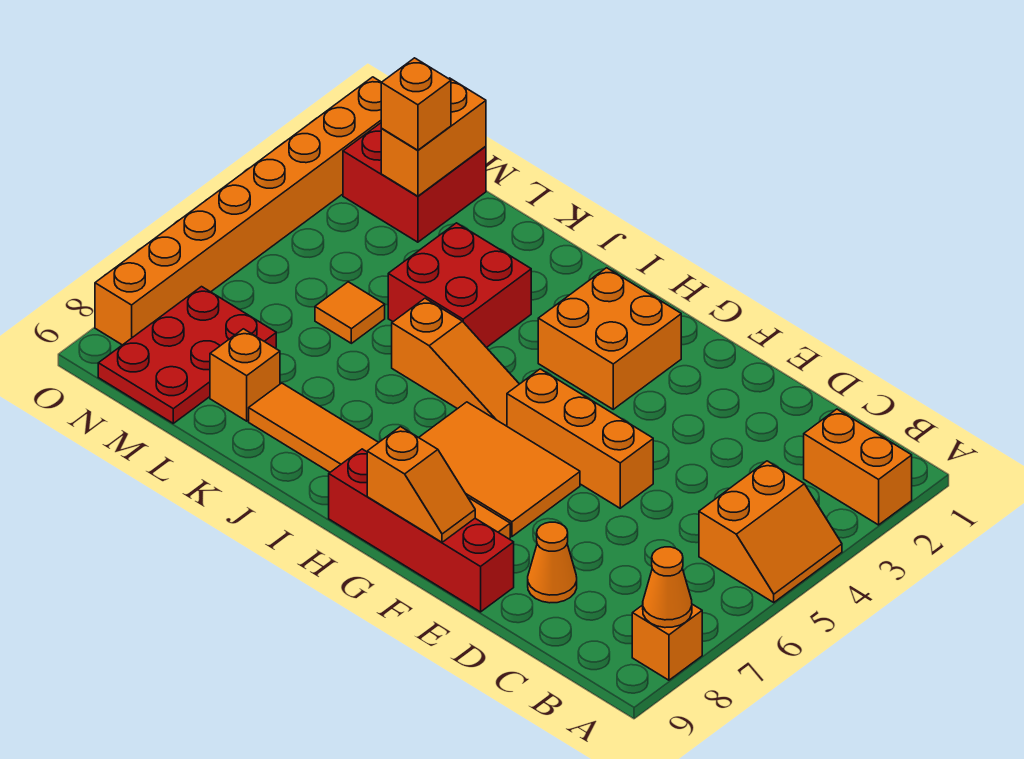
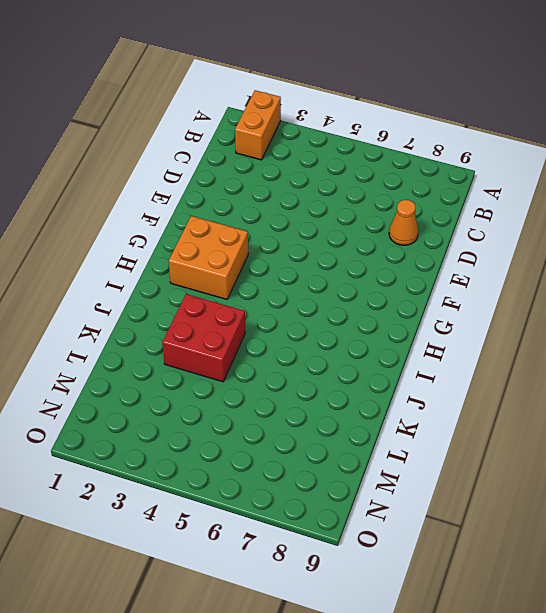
none -> orange slope A4:B5 level 1 top B
none -> orange brick A8 level 1
none -> orange brick E5:G5 level 1

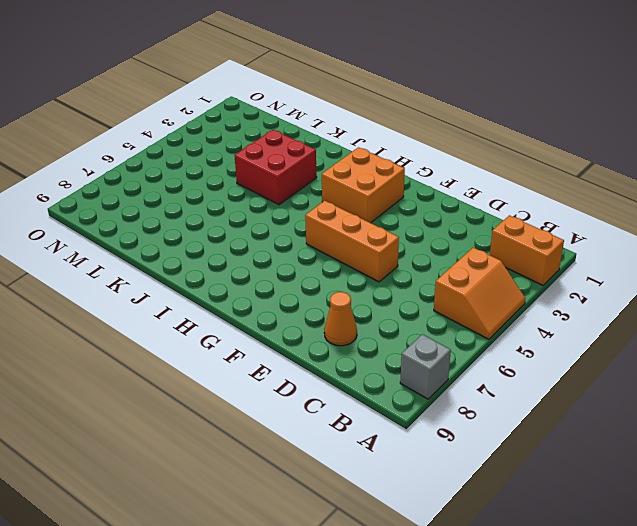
grey brick A8 level 1 -> orange brick A8 level 1
none -> red brick E9:H9 level 1
none -> orange tile F6:H7 level 1
none -> orange tile F8:K8 level 1

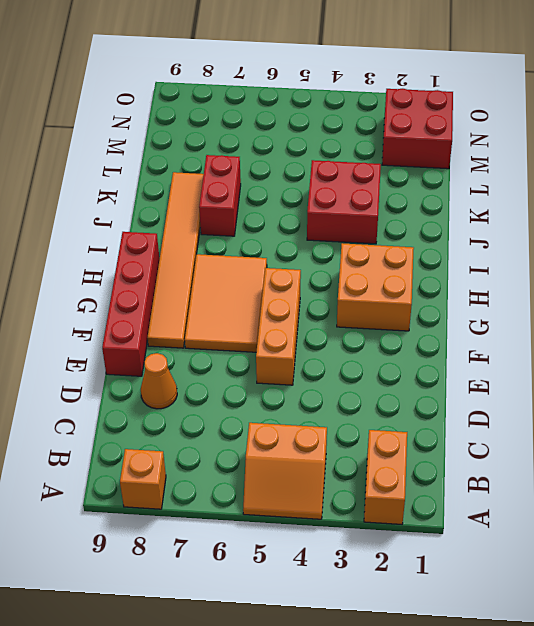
red brick J7:K7 level 1 -> none
none -> orange slope H5:J5 level 1 top J
none -> orange tile L5 level 1
none -> orange brick L8 level 1

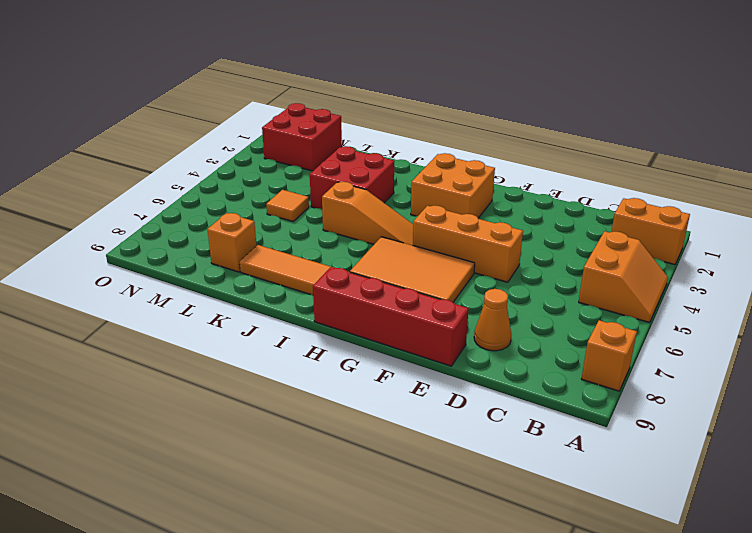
none -> red plate M7:N9 level 1
none -> orange brick O1:O8 level 1
none -> orange cone A8 level 2

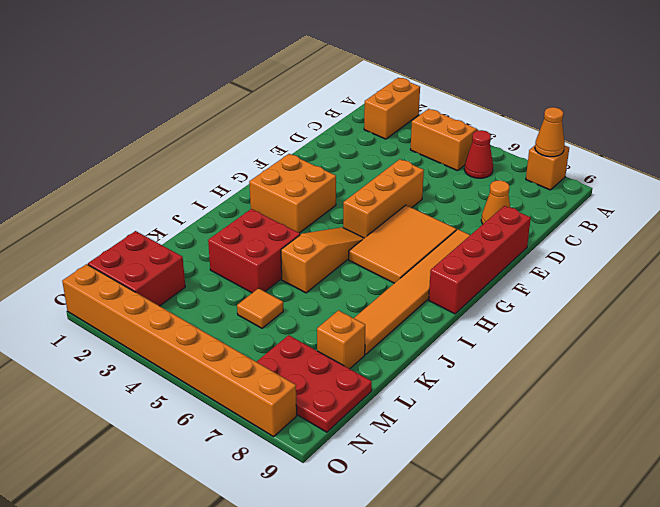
red cone B6 level 1 -> none
none -> orange slope F9:G9 level 2 top G
none -> orange brick M1:M2 level 2
none -> orange brick M2 level 3

